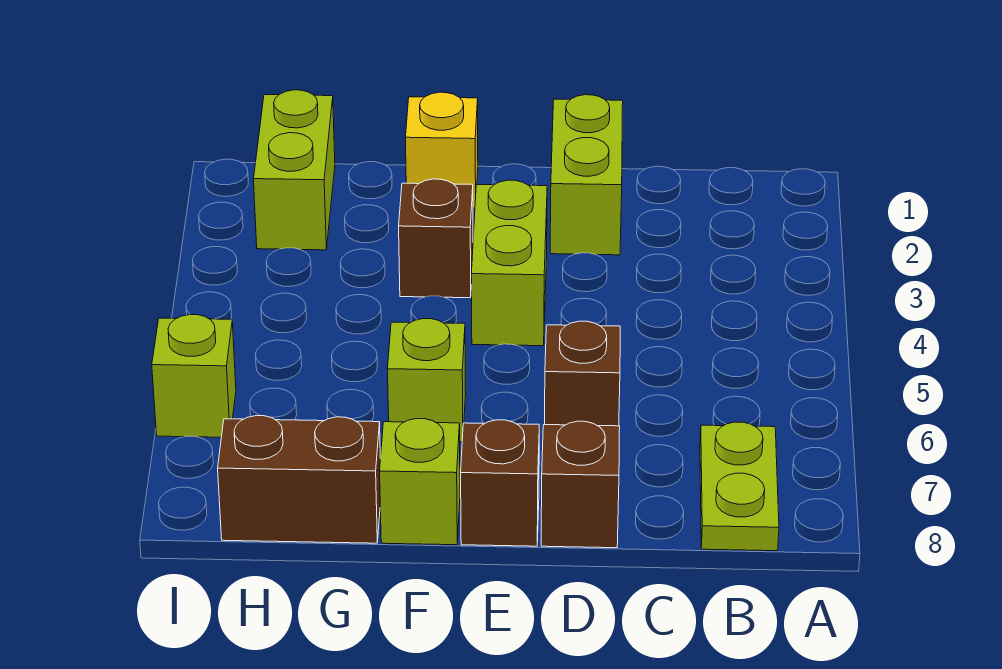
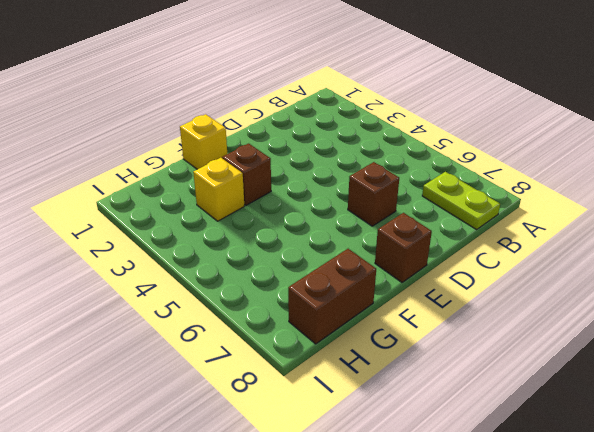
yellow brick G3 level 1 -> none
none -> lime brick D1:D2 level 1
none -> brown brick D8 level 1
none -> lime brick E3:E4 level 1

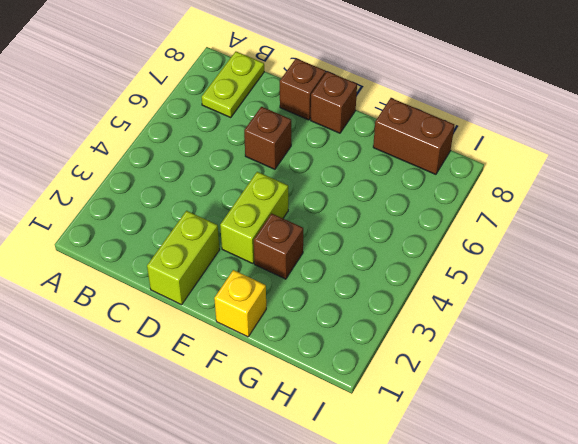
none -> lime brick F6 level 1
none -> lime brick F8 level 1
none -> lime brick H1:H2 level 1

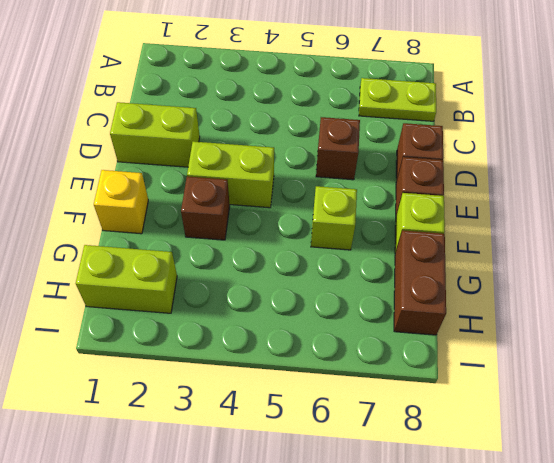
none -> lime brick I6 level 1

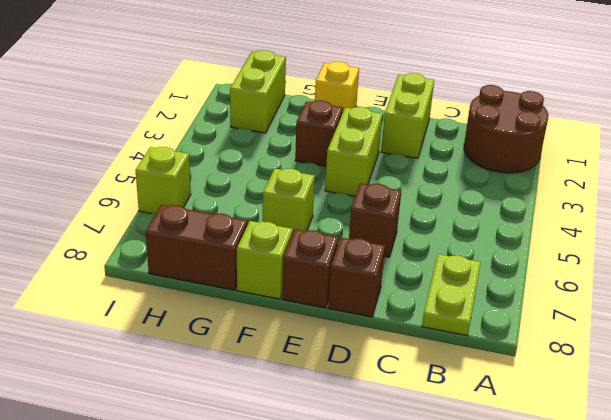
brown round brick A1:B2 level 1 -> none

